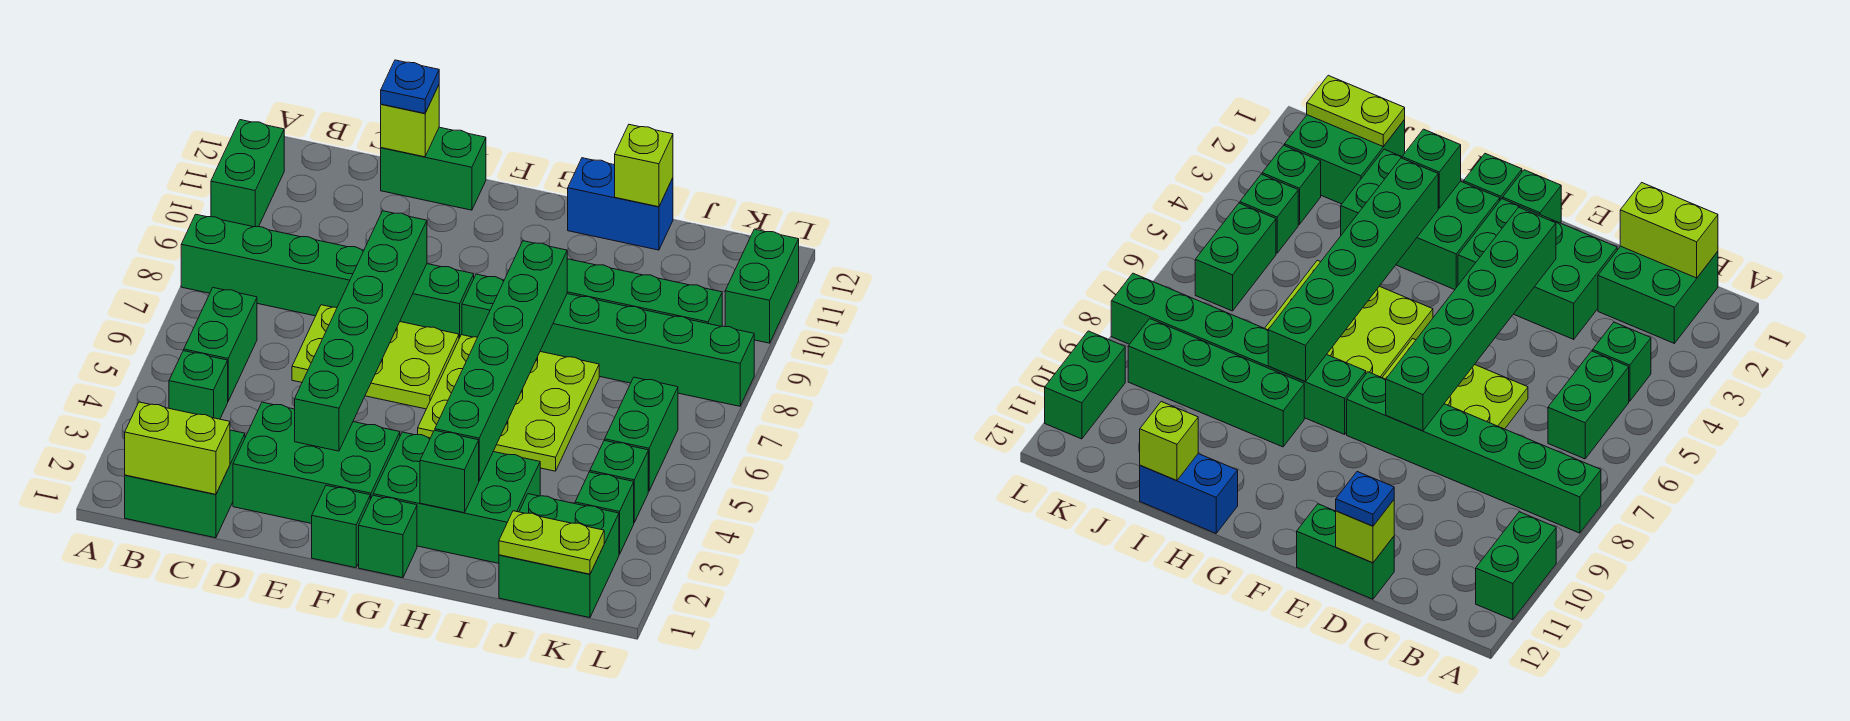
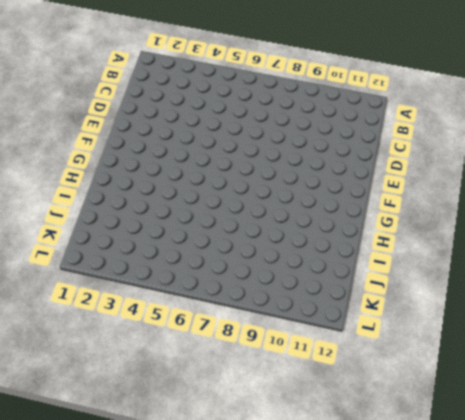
none -> green brick A8:F8 level 1
none -> green brick A10:A11 level 1
none -> green brick B1:C2 level 1

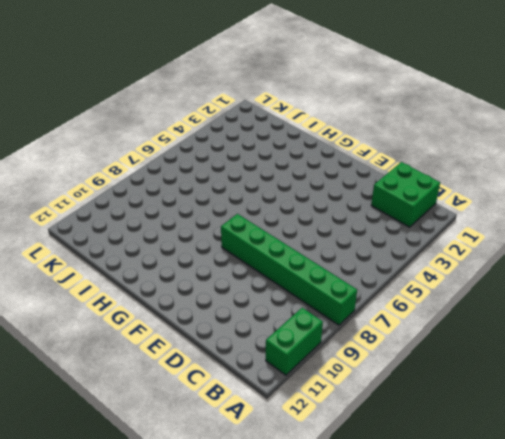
none -> green brick B4 level 1
none -> green brick B5:B6 level 1
none -> green brick D2:F3 level 1

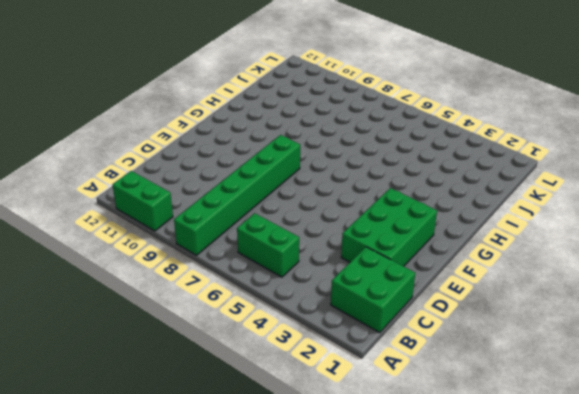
none -> green brick B4 level 1
none -> lime plate D6:F7 level 1
none -> green brick D12:E12 level 1

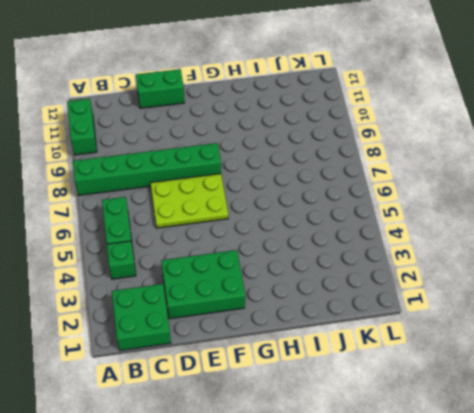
none -> green brick F1 level 1
none -> green brick G1 level 1
none -> green brick G2:I3 level 1

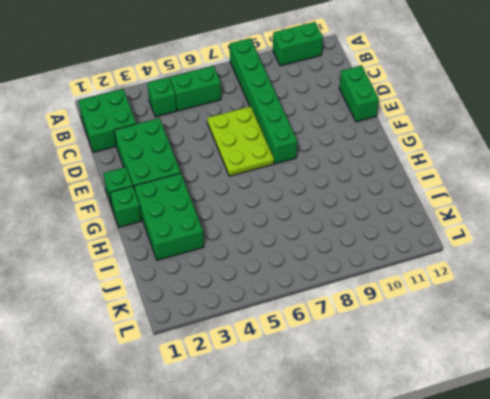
none -> lime plate G5:I7 level 1
none -> green brick G8:L8 level 1
none -> green brick H9:K9 level 1

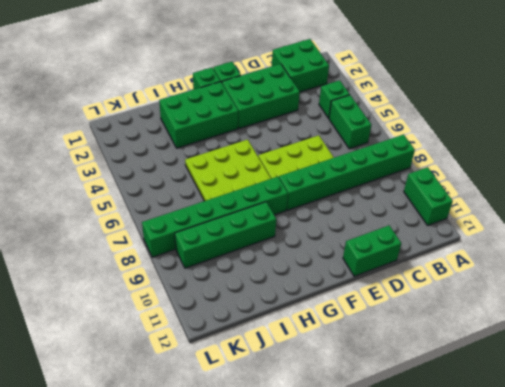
none -> blue brick H12:I12 level 1
none -> green brick J1:K2 level 1
none -> green brick K3 level 1

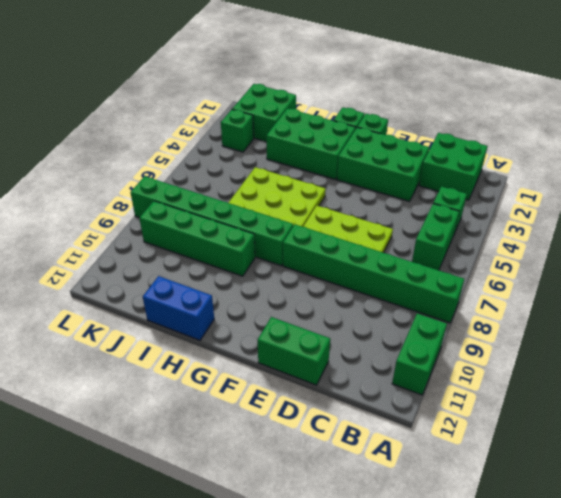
none -> green brick K4 level 1
none -> green brick K5:K6 level 1
none -> green brick L10:L11 level 1

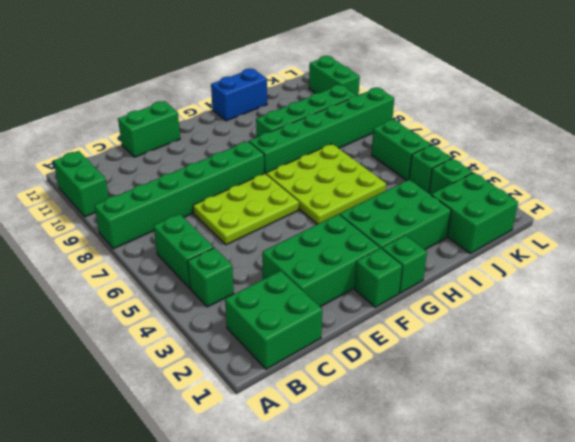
none -> lime brick B1:C1 level 2
none -> lime brick D12 level 2
none -> green brick E3:E8 level 2

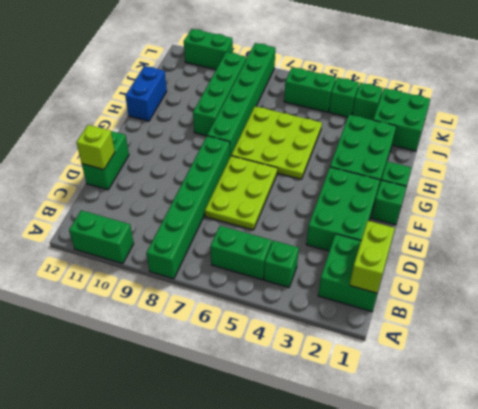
none -> green brick E3:E8 level 2
none -> green brick H2 level 2
none -> green brick H3:H8 level 2

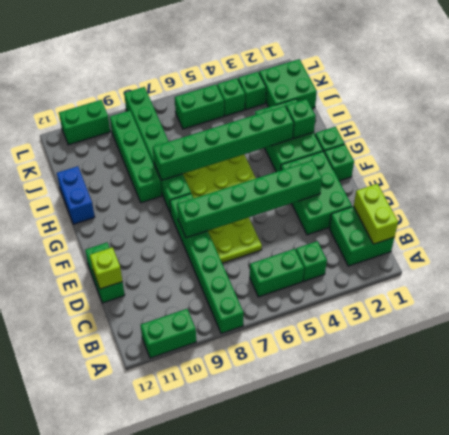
none -> lime brick I12 level 2
none -> lime plate J1:K1 level 2
none -> blue plate D12 level 3

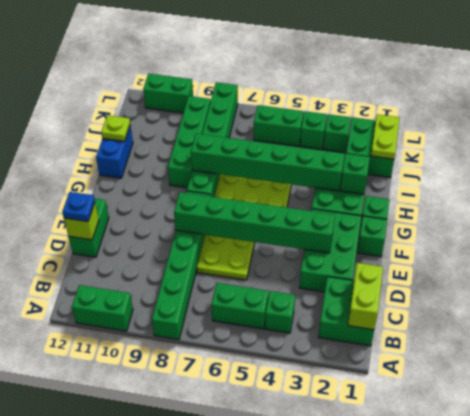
lime plate I12 level 2 -> lime brick I12 level 2

